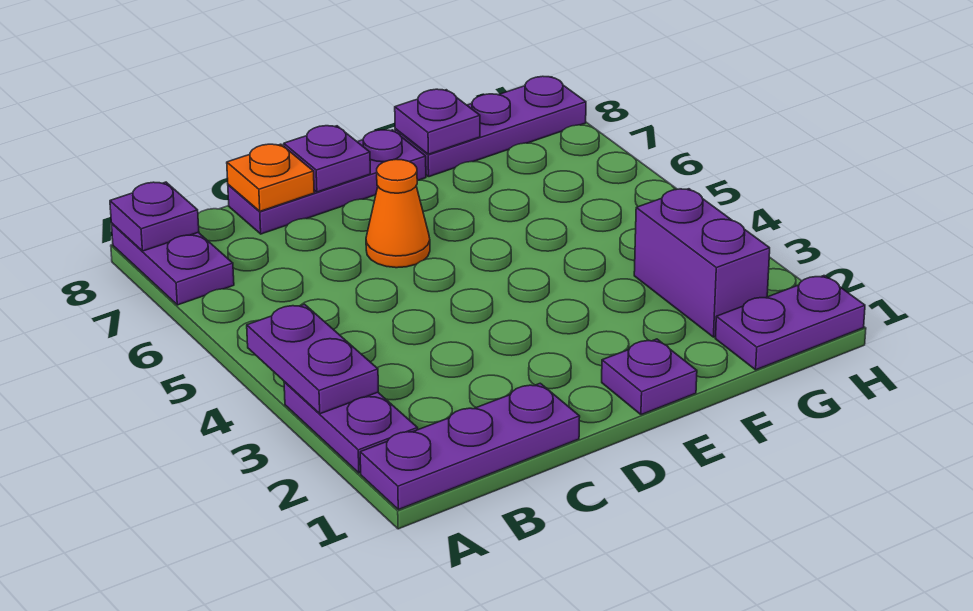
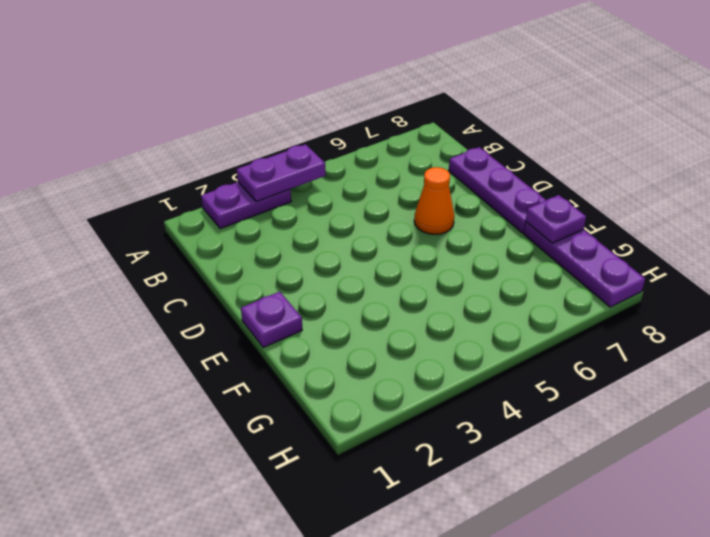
none -> purple plate A1:C1 level 1
none -> purple plate A7:A8 level 1
none -> purple plate G1:H1 level 1

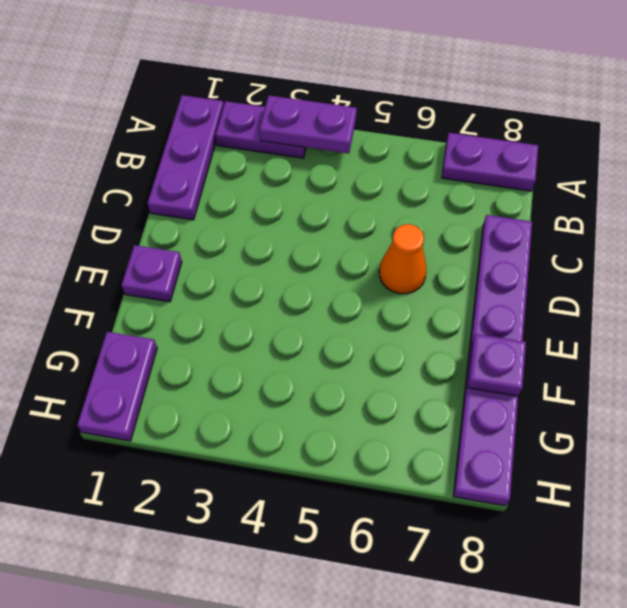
none -> purple brick G2:G3 level 1
none -> purple plate A8 level 2
none -> orange plate C8 level 2

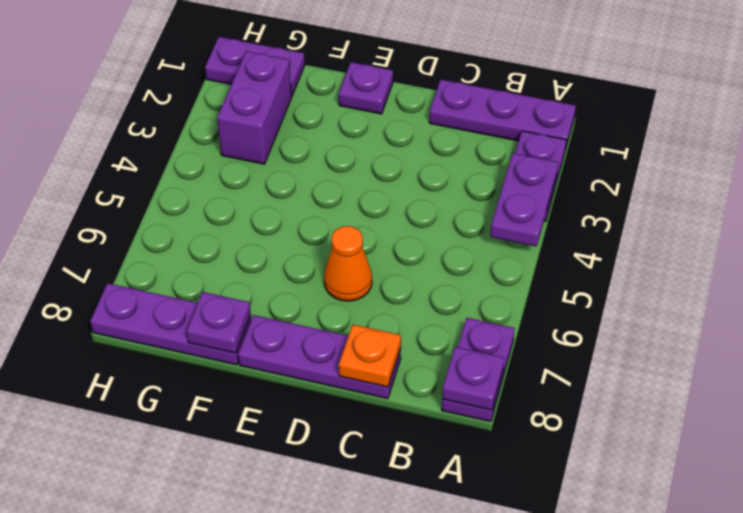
none -> purple plate D8 level 2

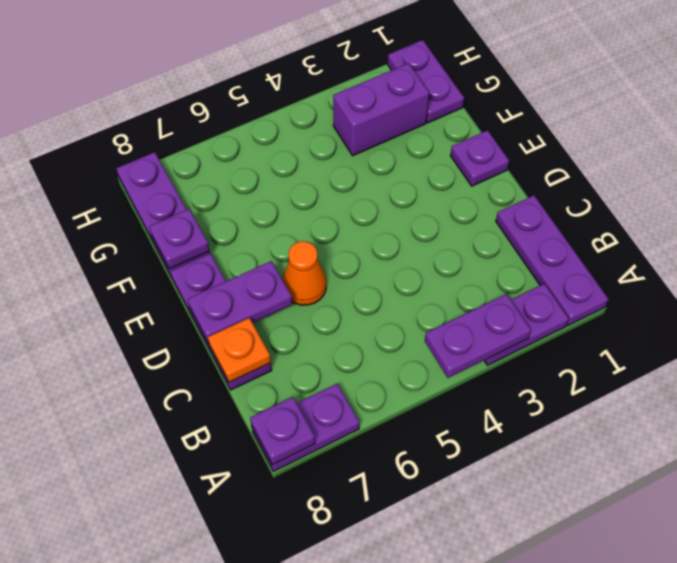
purple plate D7:D8 level 2 -> purple plate D8 level 2

